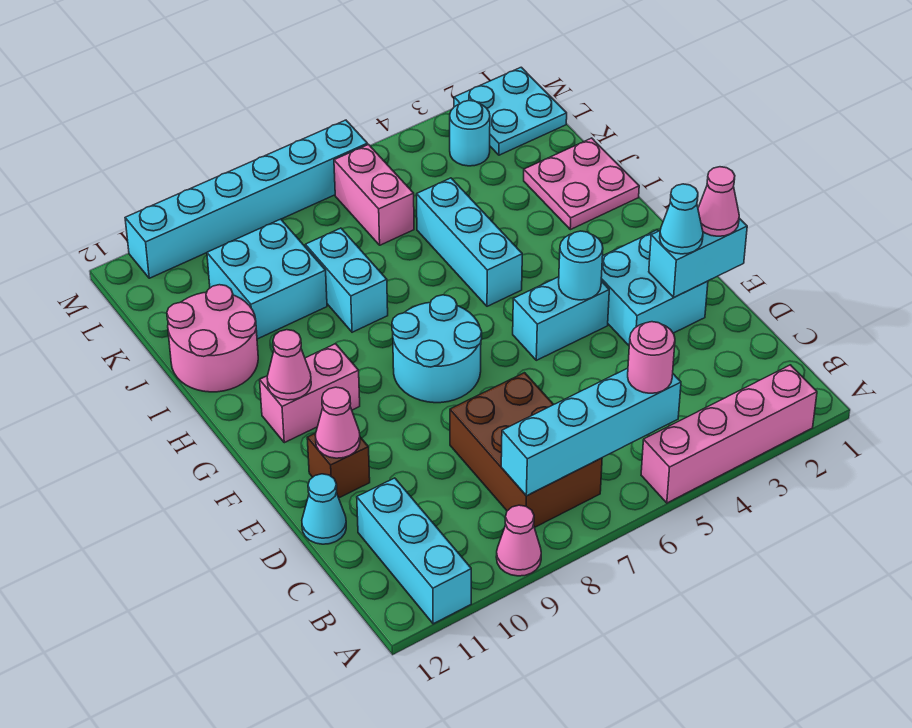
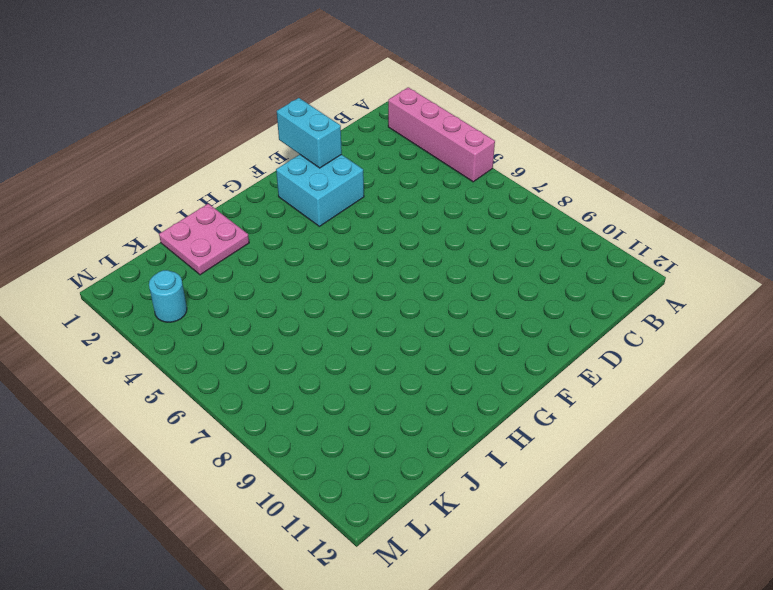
none -> pink cone A9 level 1
none -> cyan brick A11:C11 level 1
none -> brown brick B7:D8 level 1

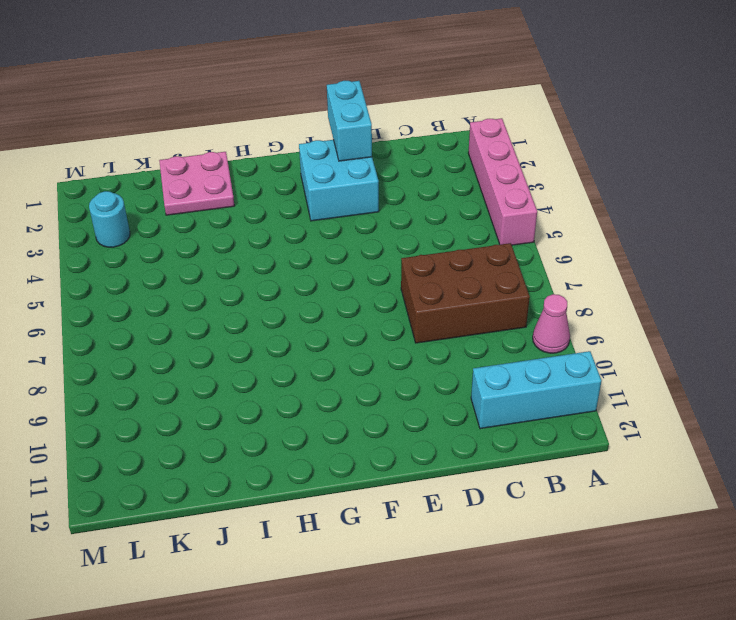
none -> cyan cone D12 level 1
none -> brown brick E11 level 1
none -> cyan brick F4:F5 level 1

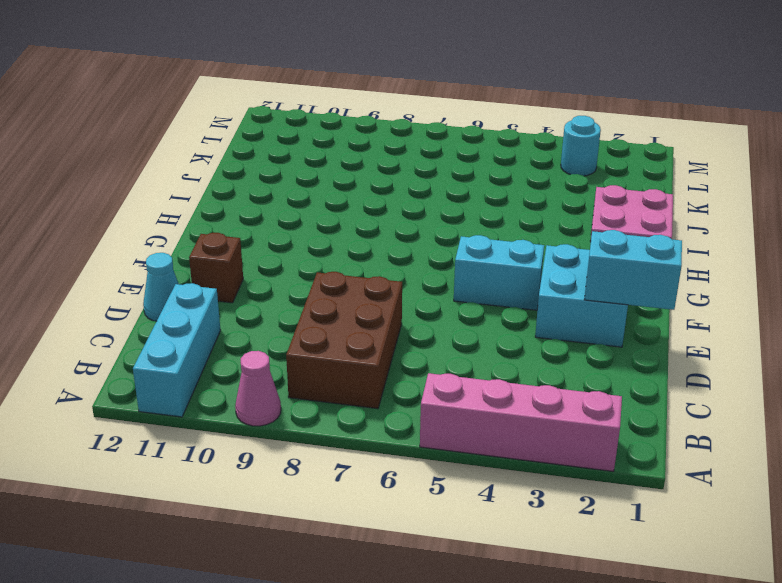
none -> cyan round brick F7:G8 level 1
none -> pink brick G10:G11 level 1
none -> cyan brick H5:J5 level 1

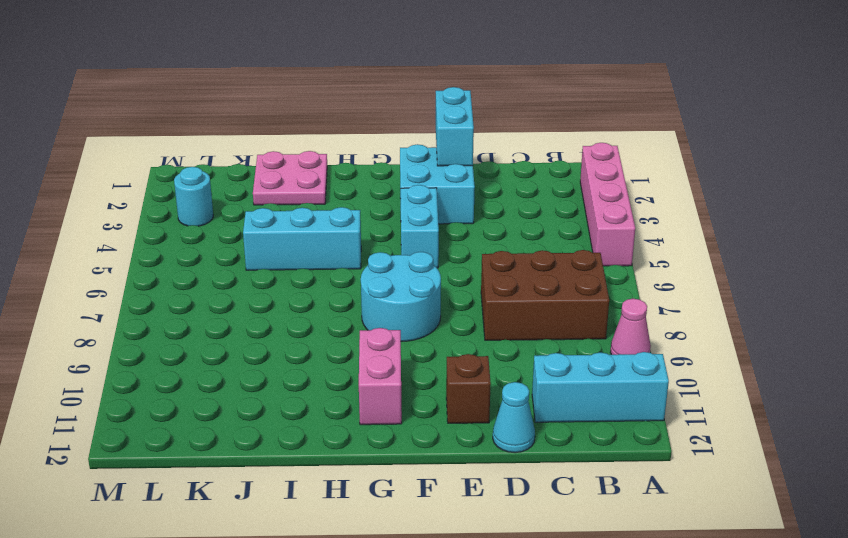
none -> cyan brick I8:J8 level 1
none -> pink round brick I11:J12 level 1
none -> cyan brick J9:K10 level 1

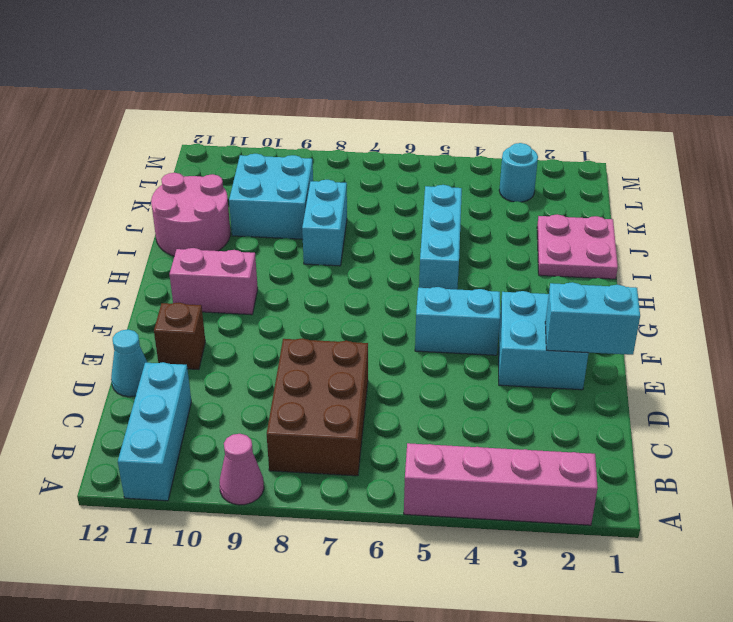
none -> cyan round brick F7:G8 level 1
none -> pink brick K6:L6 level 1
none -> cyan plate L1:M2 level 1

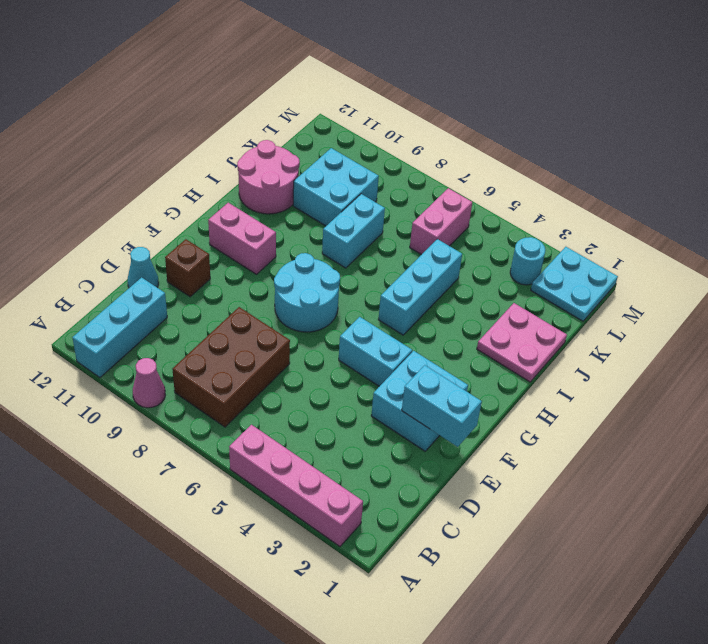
none -> cyan brick M6:M11 level 1
none -> cyan brick B5:B8 level 2
none -> pink cone E11 level 2

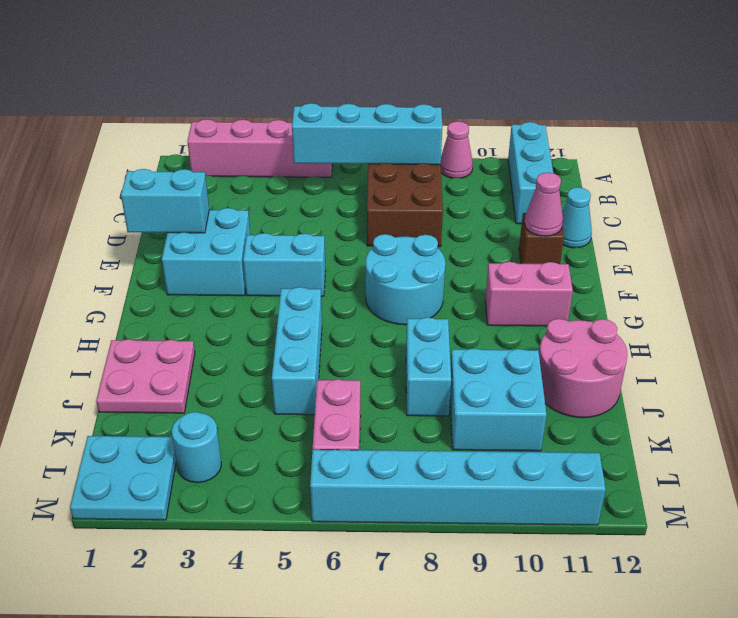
none -> cyan round brick F4 level 2
none -> pink cone G11 level 2
none -> pink round brick B5 level 3

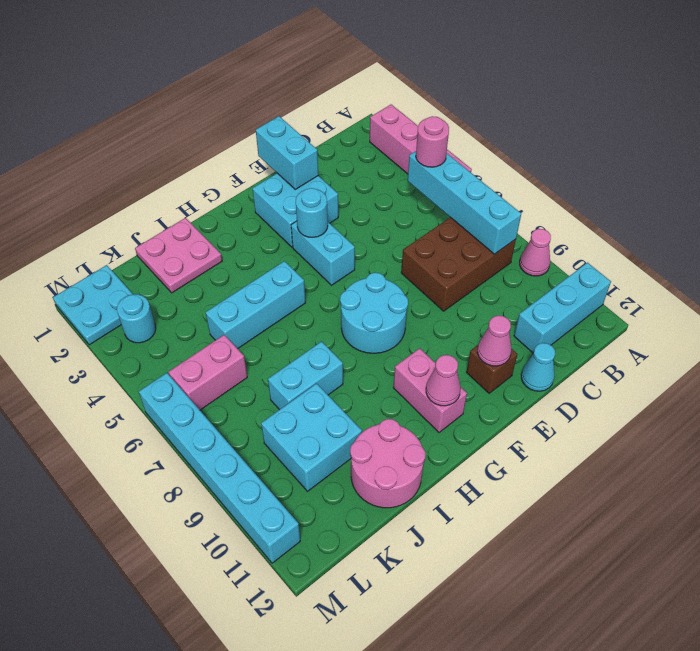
none -> pink cone E1 level 3
none -> cyan cone E2 level 3

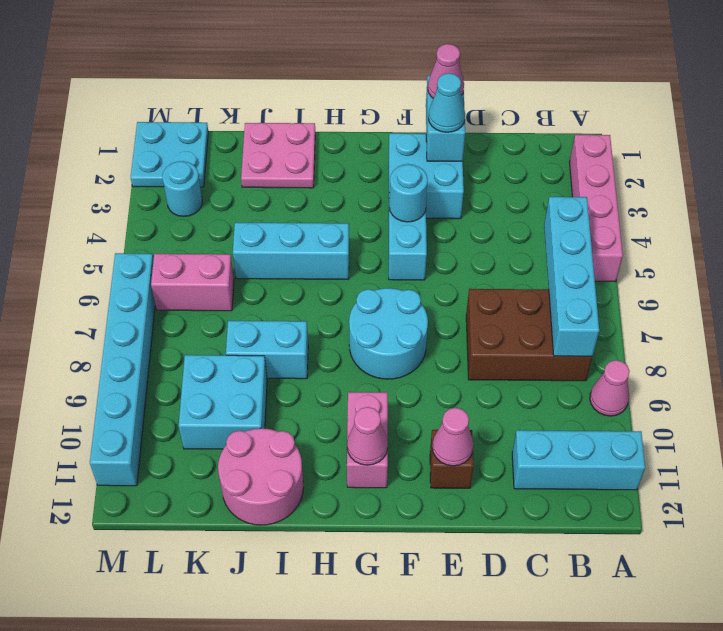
none -> cyan cone D12 level 1
none -> pink round brick B5 level 3

